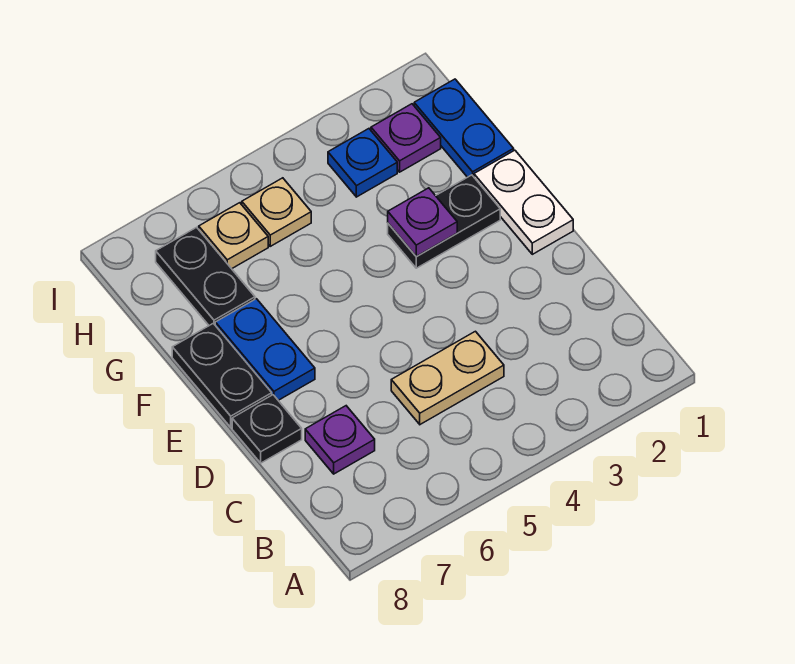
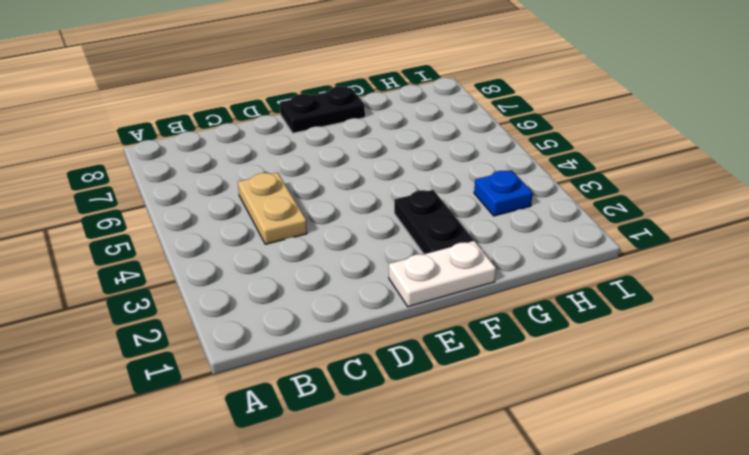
none -> purple plate C7 level 1
none -> black plate D8 level 1
none -> blue plate E7:F7 level 1

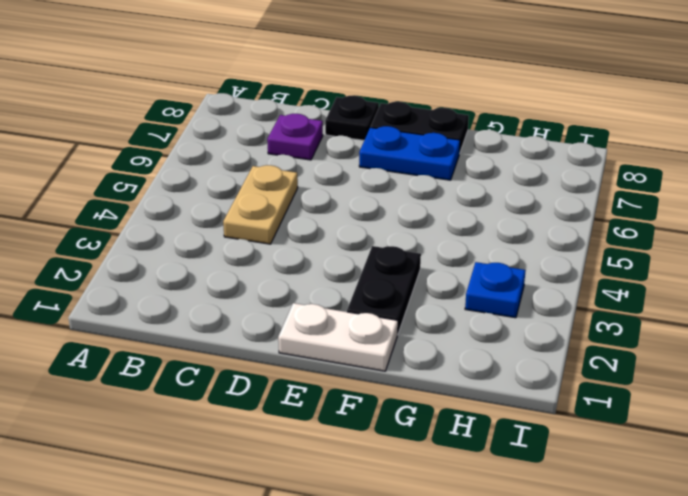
none -> blue plate G1:H1 level 1
none -> black plate G7:H7 level 1
none -> purple plate H2 level 1

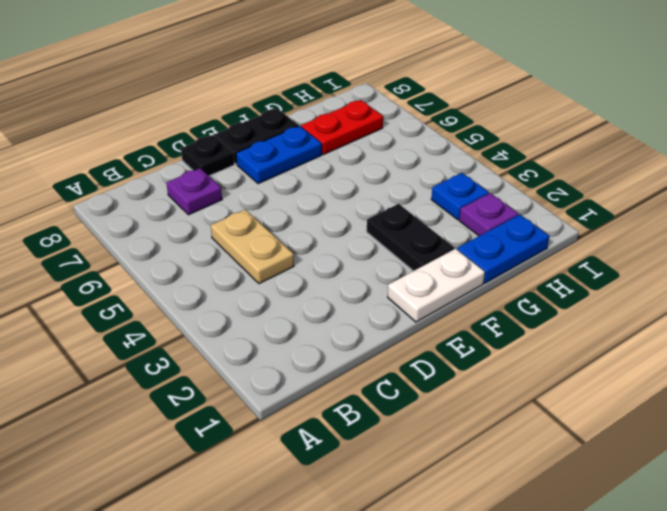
red plate G7:H7 level 1 -> black plate G7:H7 level 1
none -> tan plate H5 level 1
none -> tan plate H6 level 1
none -> purple plate F3 level 2

